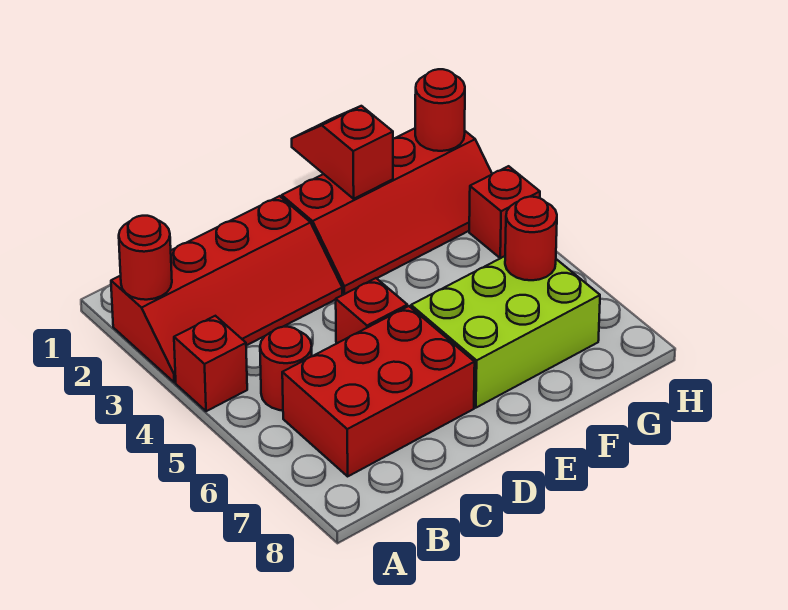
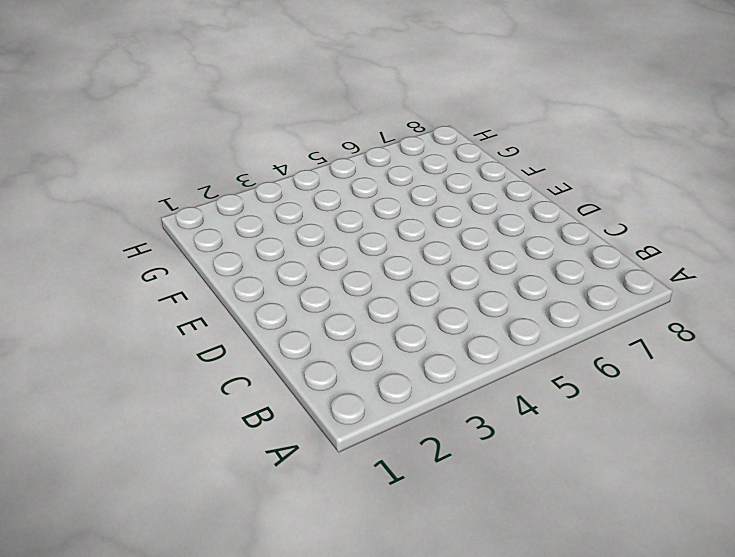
none -> red slope A2:D3 level 1 top 2
none -> red brick A4 level 1
none -> red round brick B5 level 1

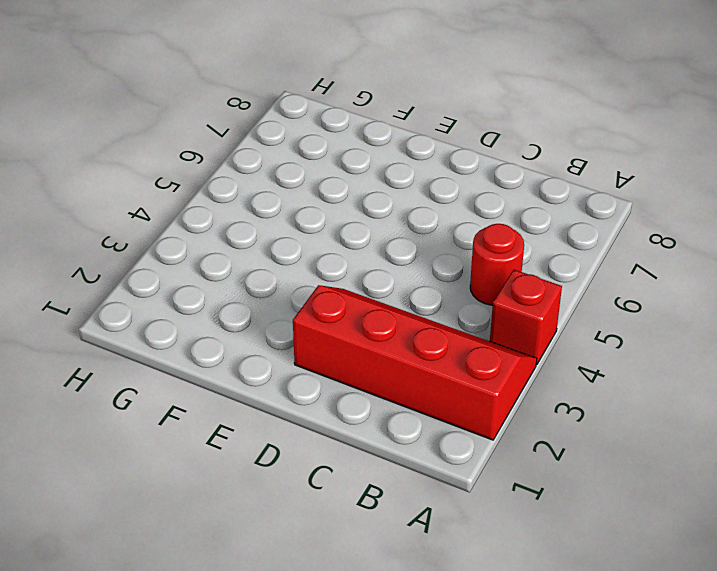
none -> red brick B6:D7 level 1
none -> red brick D5 level 1
none -> red slope E2:H3 level 1 top 2

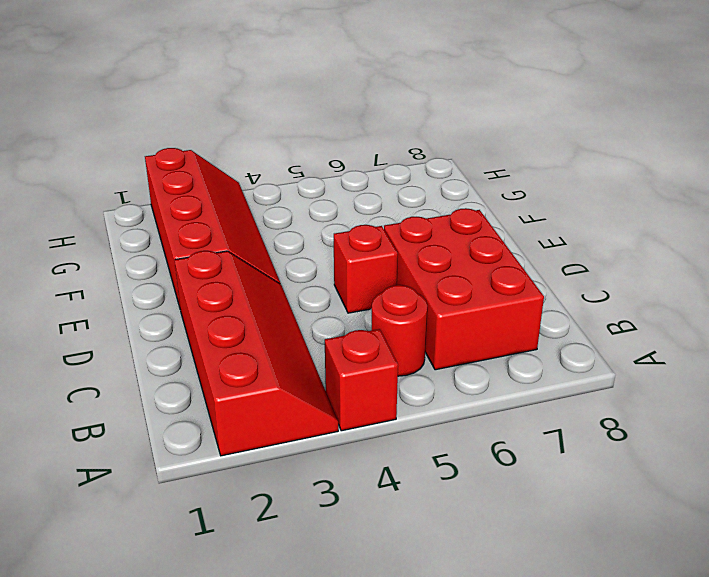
none -> lime brick E6:G7 level 1
none -> red brick H4 level 1
none -> red round brick A2 level 2

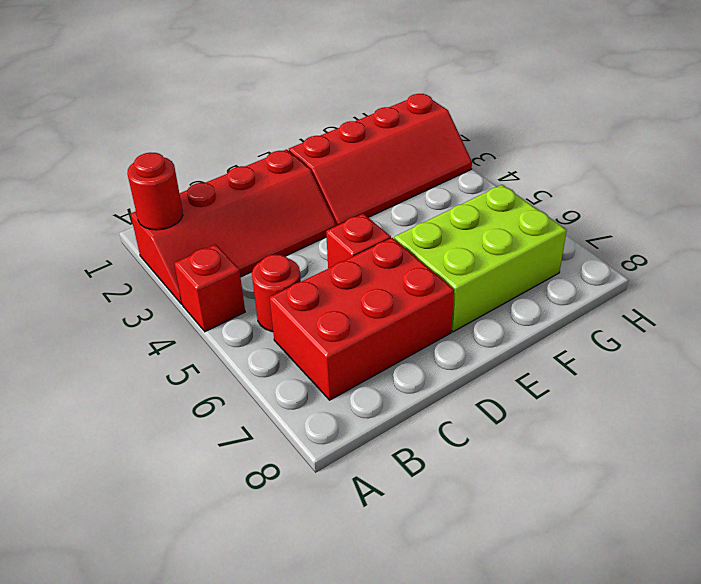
none -> red brick H4 level 1
none -> red slope F1:F2 level 2 top 2
none -> red round brick G6 level 2

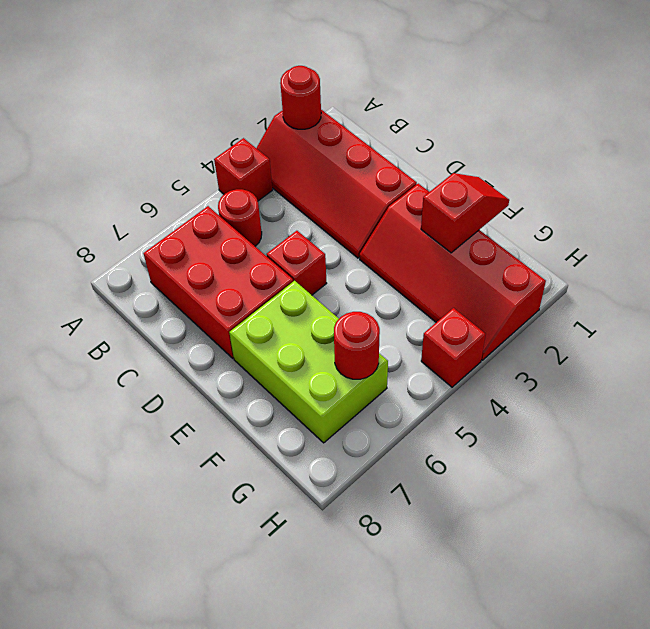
none -> red round brick H2 level 2

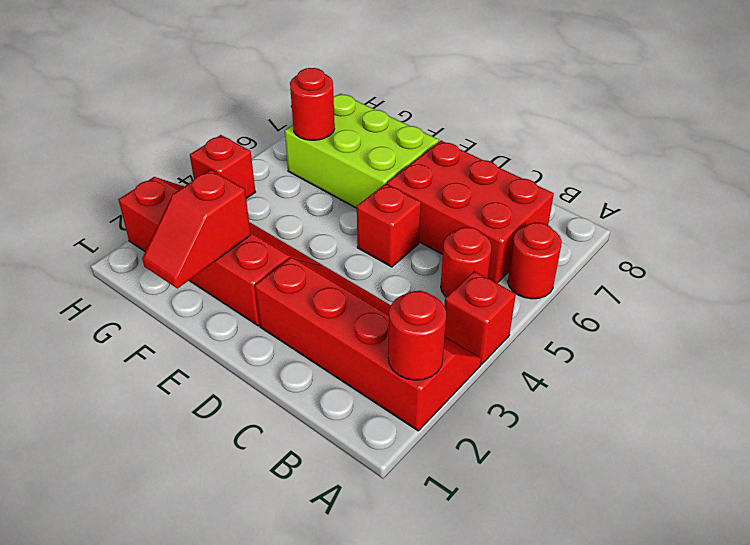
red round brick A6 level 1 -> red round brick H2 level 2

